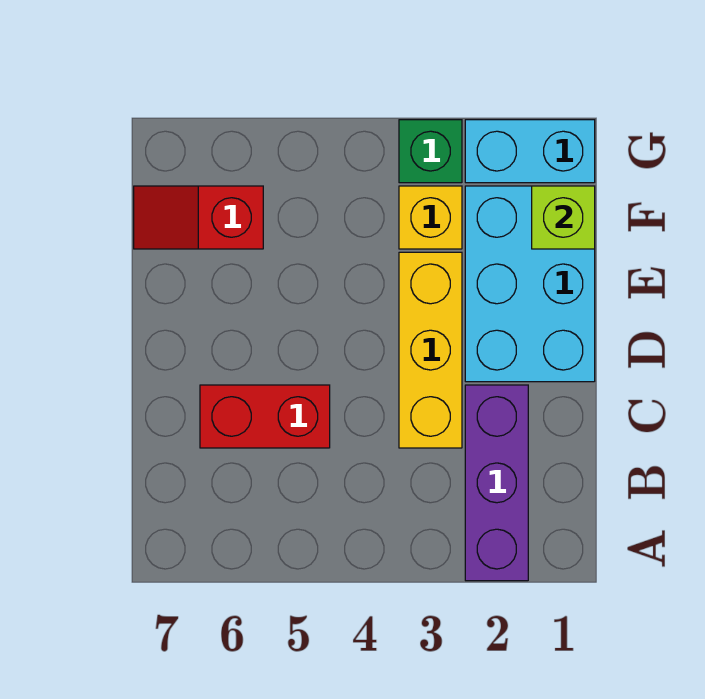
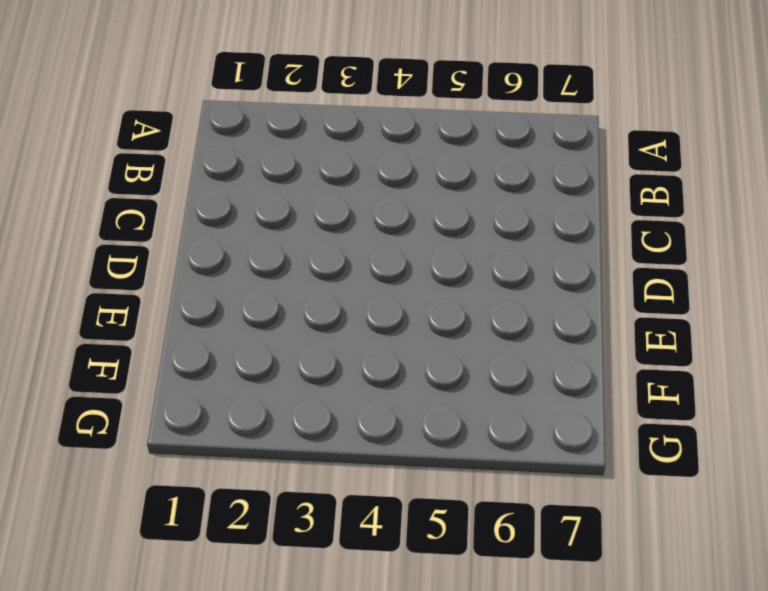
none -> purple brick A2:C2 level 1
none -> yellow brick C3:E3 level 1

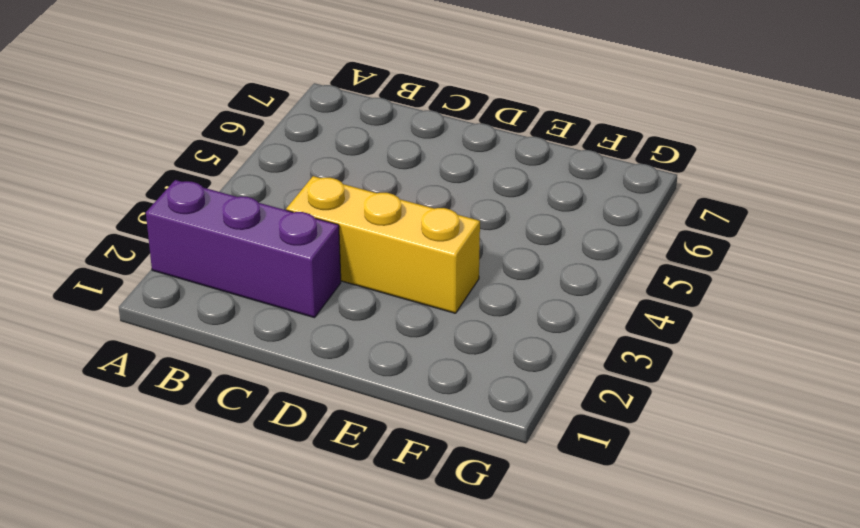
none -> red brick C5:C6 level 1
none -> cyan brick D1:F2 level 1

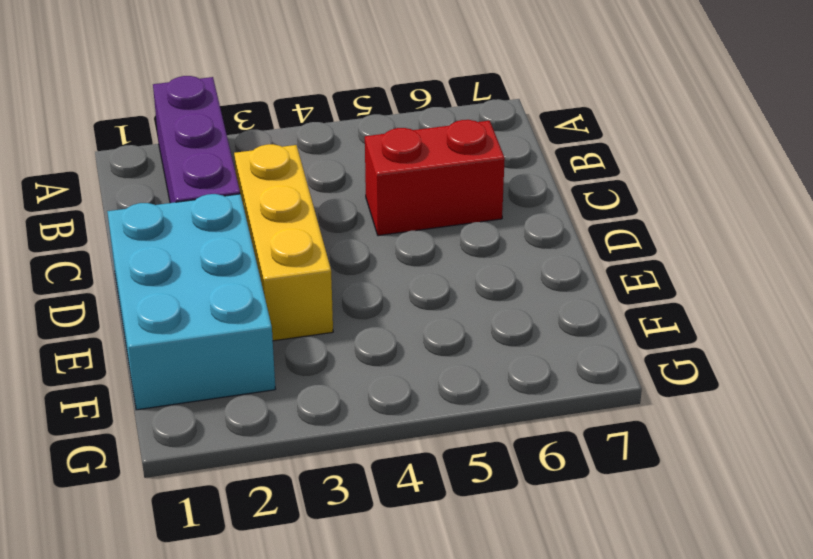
none -> yellow brick F3 level 1
none -> red slope F6:F7 level 1 top 6

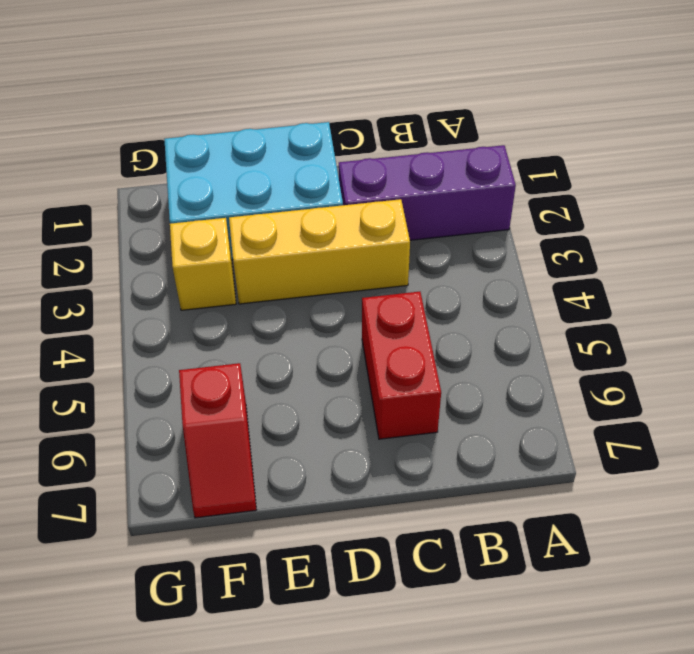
none -> cyan brick G1:G2 level 1
none -> green brick G3 level 1

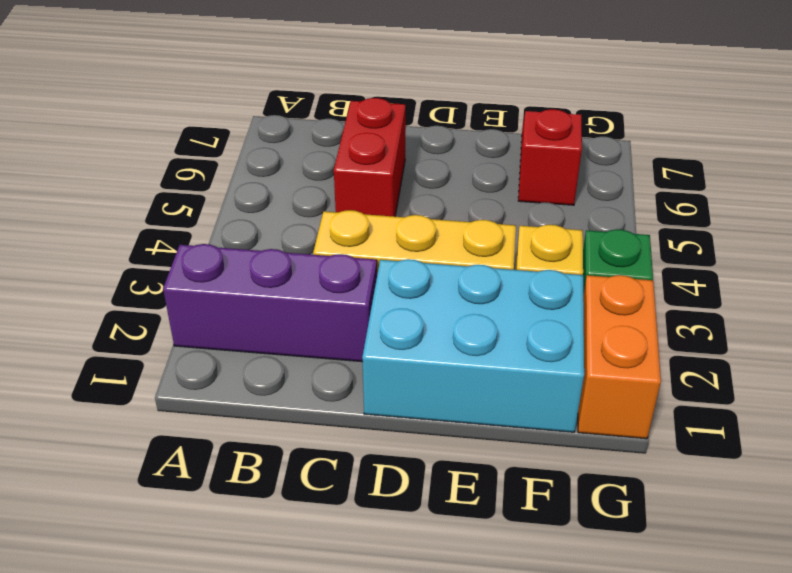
orange brick G1:G2 level 1 -> cyan brick G1:G2 level 1
none -> lime brick F1 level 2

